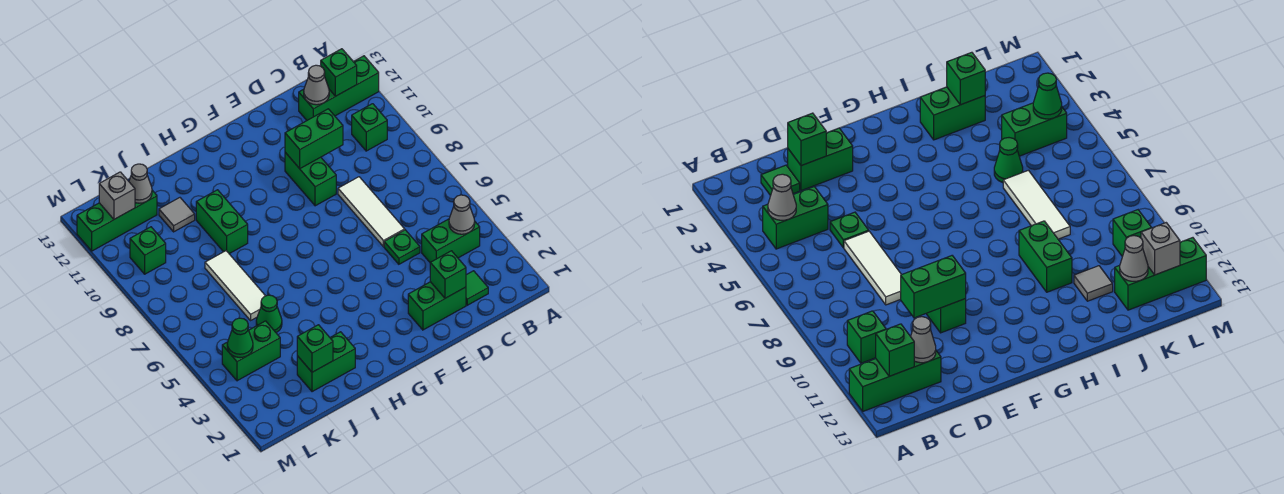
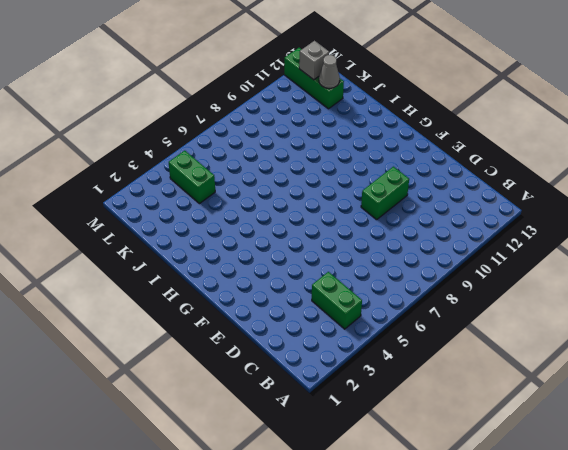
none -> green brick A12:C12 level 1
none -> green brick B10 level 1
none -> green tile C2 level 1

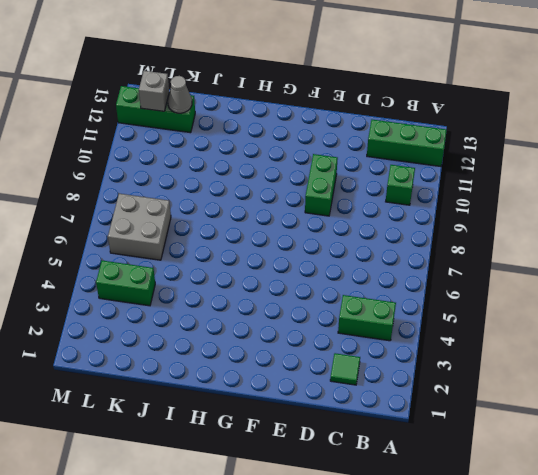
grey brick K6:L7 level 1 -> none
none -> green brick D2:E2 level 1
none -> green plate D5 level 1
none -> white tile D6:D8 level 1

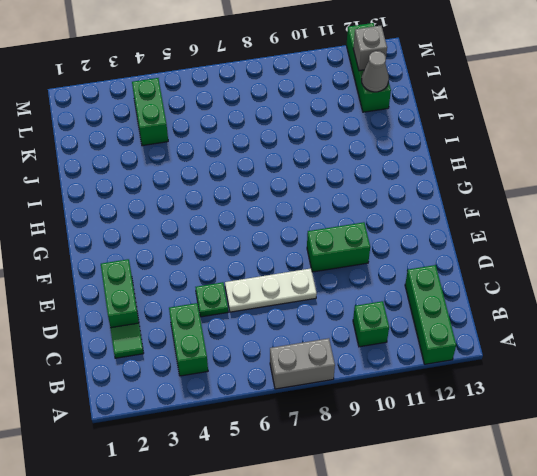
grey brick A7:A8 level 1 -> none
white plate D6:D8 level 1 -> white tile D6:D8 level 1
none -> green brick I2:J2 level 1
none -> green brick I9:I10 level 1
none -> green cone J5 level 1

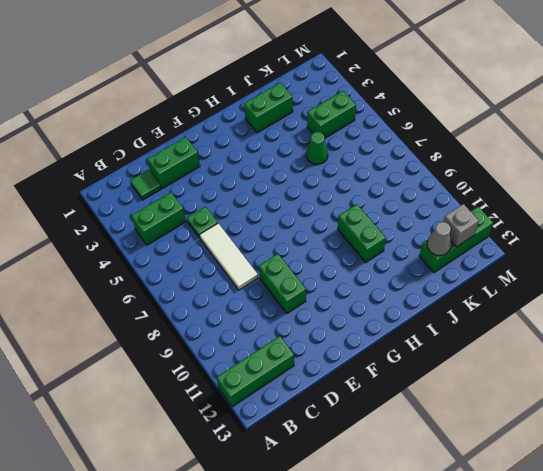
none -> green brick B10 level 1
none -> white tile J6:J8 level 1
none -> grey tile J11 level 1

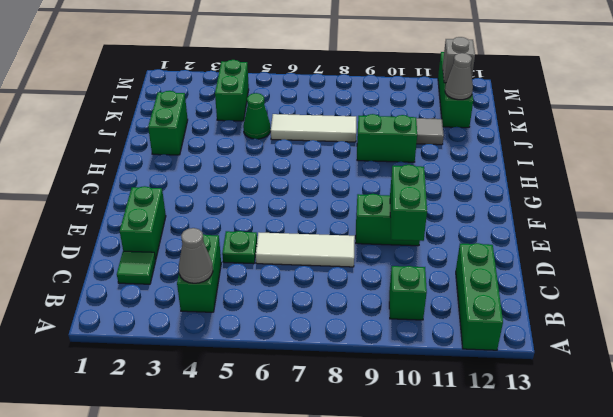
none -> green brick L10 level 1
none -> green brick B12 level 2
none -> grey cone C12 level 2

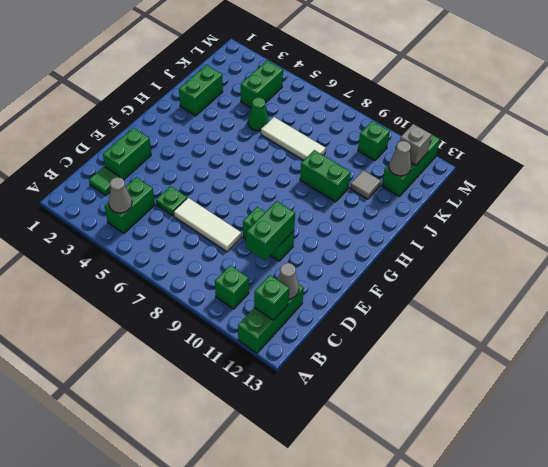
none -> green brick D2 level 2
none -> green brick J2 level 2
none -> green cone L4 level 2

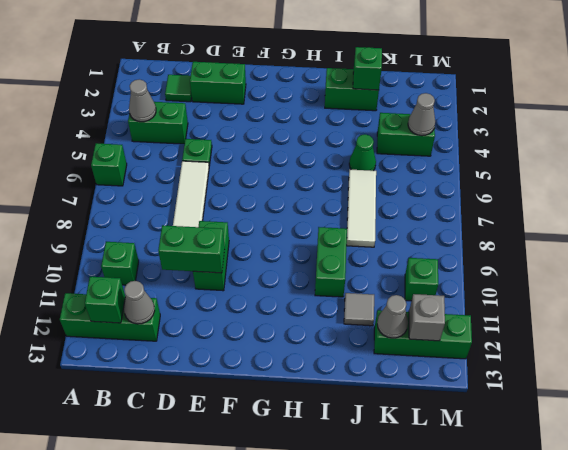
green brick A6 level 1 -> green brick D2 level 2
grey cone L4 level 2 -> green cone L4 level 2

